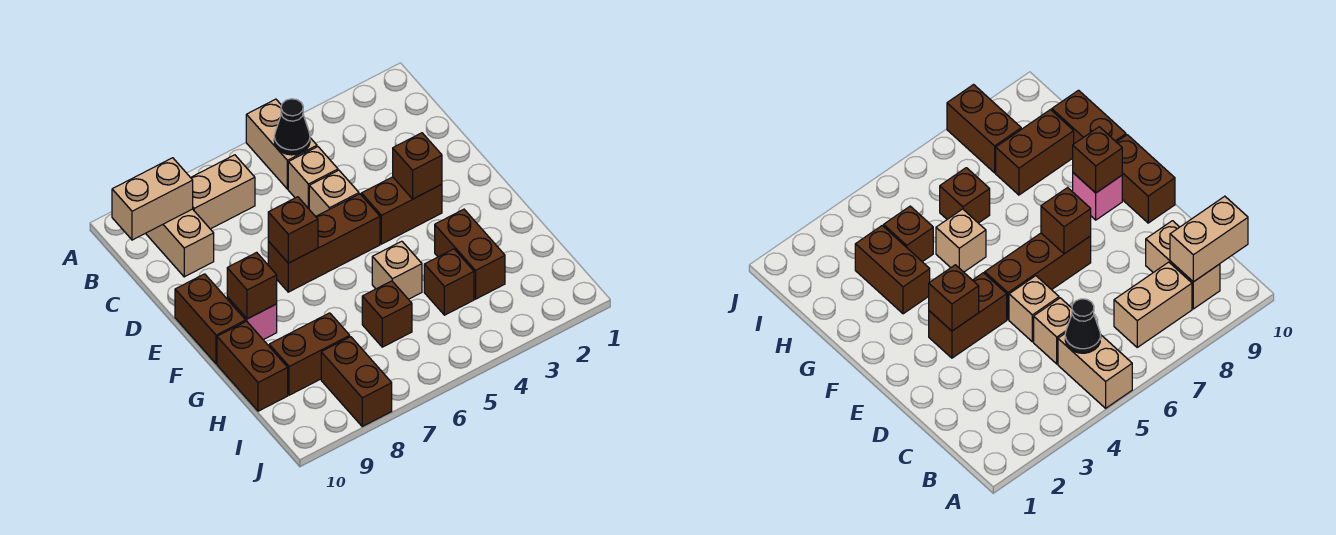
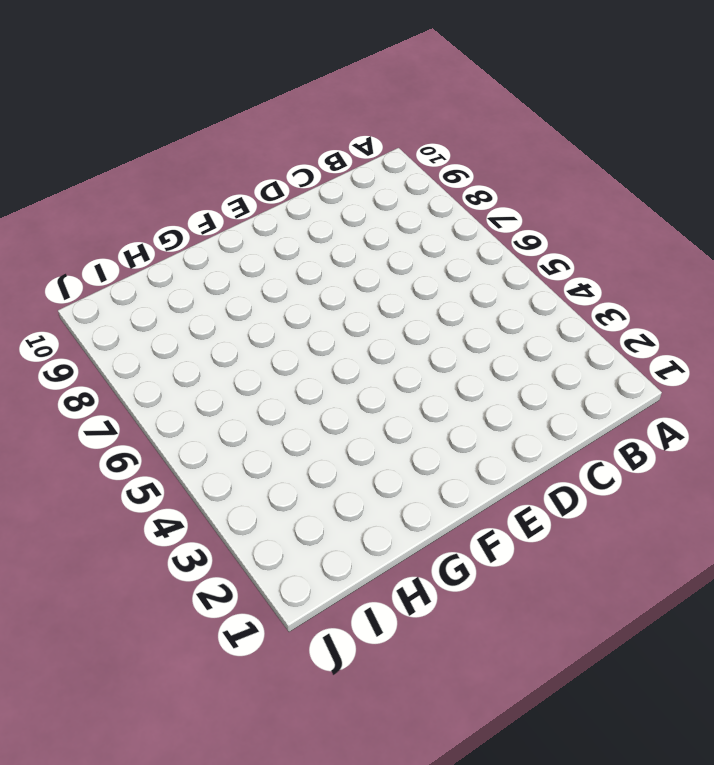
none -> tan brick A5:B5 level 1
none -> tan brick B7:B8 level 1
none -> tan brick B9:C9 level 1

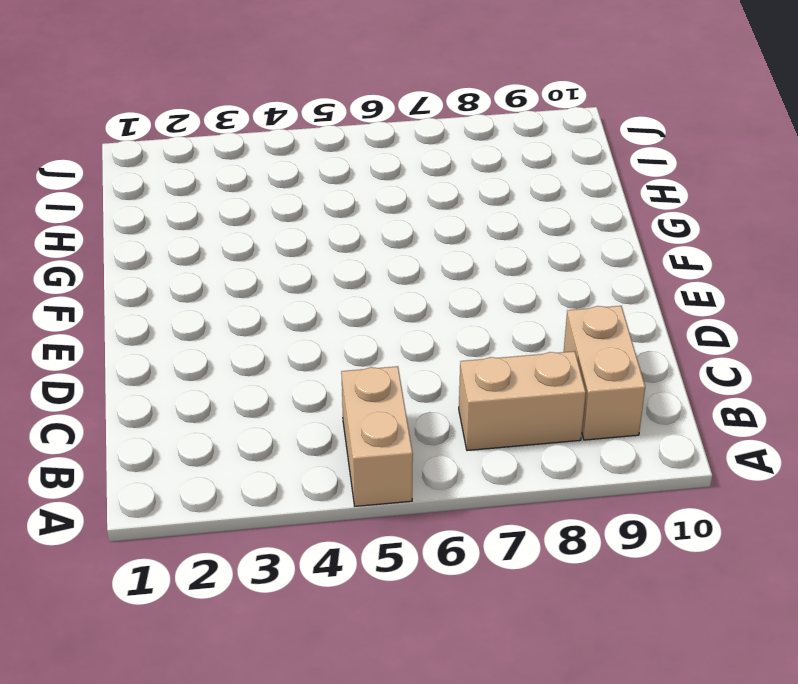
none -> tan brick C5 level 1
none -> tan brick D5 level 1
none -> brown brick E3:E4 level 1

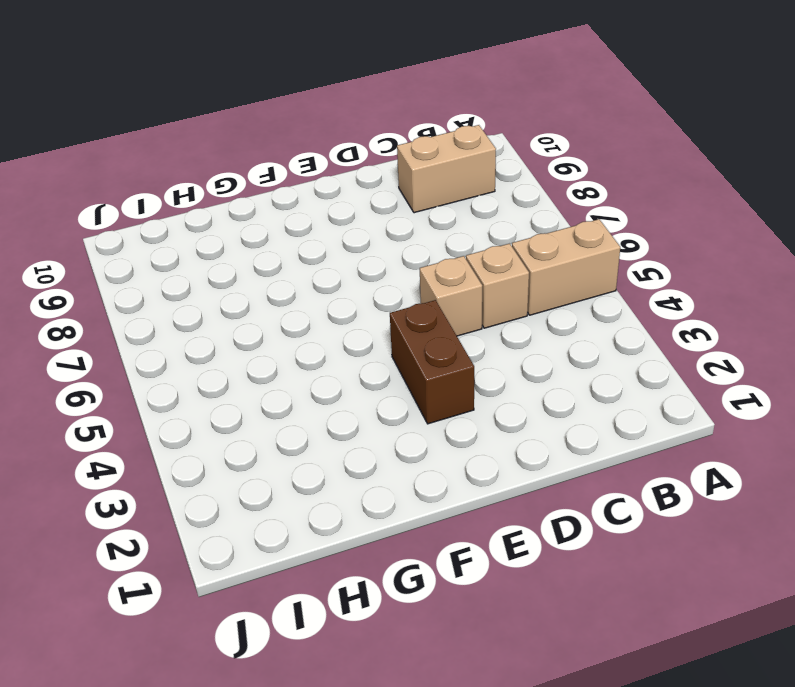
none -> tan brick B7:B8 level 1
none -> brown brick E5:E7 level 1
none -> brown brick E10:F10 level 1

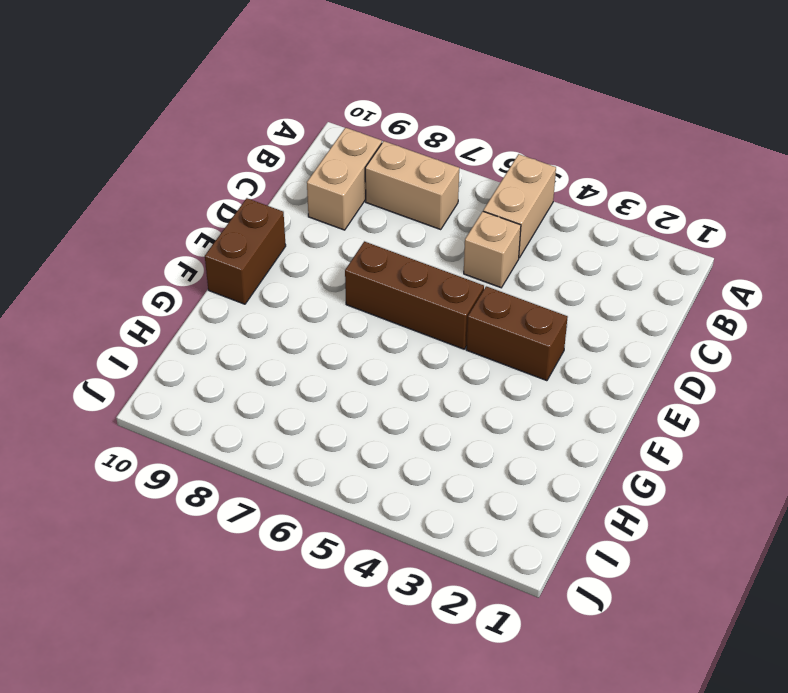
none -> tan brick D5 level 1
none -> pink brick F9 level 1
none -> brown brick G3:H3 level 1

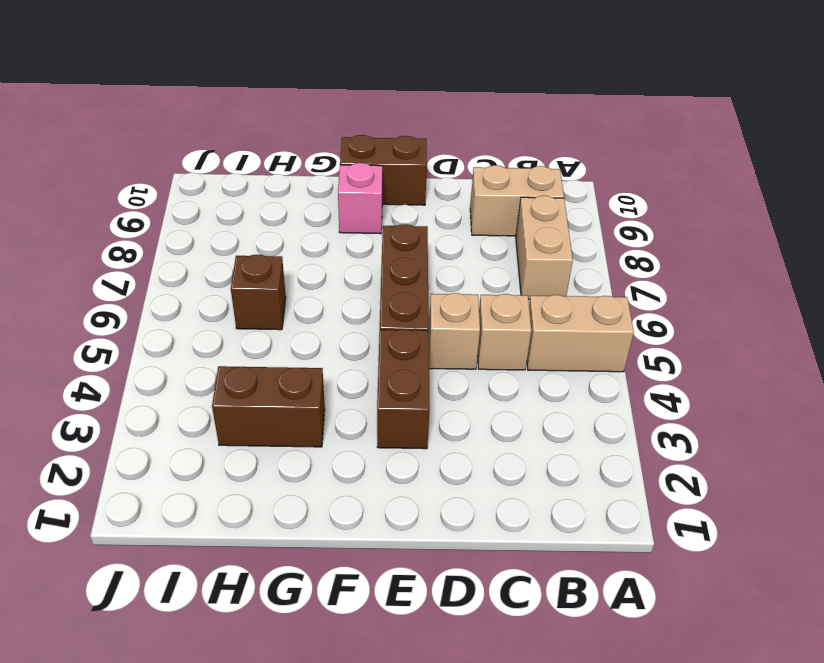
none -> tan brick G5 level 1
none -> brown brick G10:H10 level 1
none -> brown brick H4 level 1

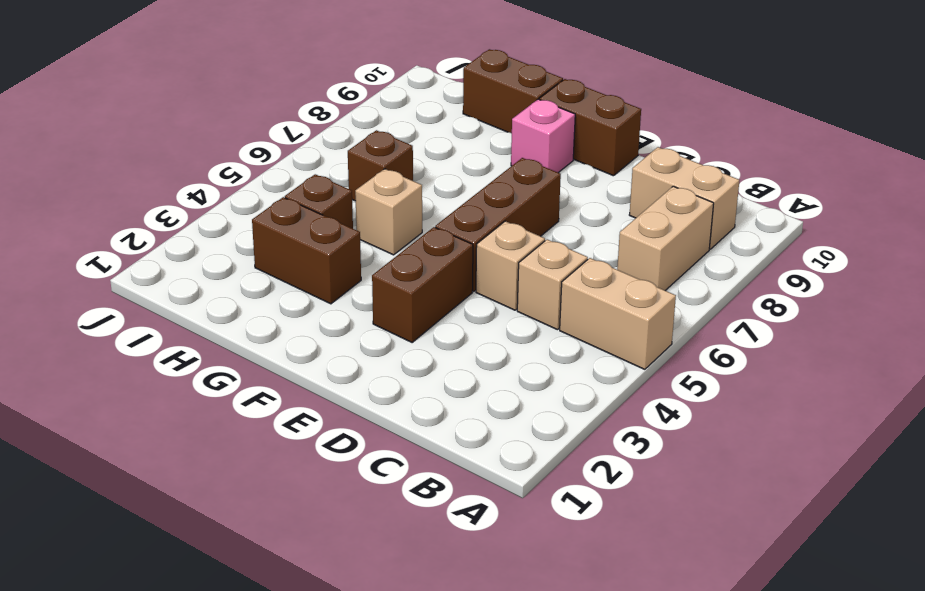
none -> brown brick H8:H9 level 1
none -> brown brick I8:J8 level 1
none -> black cone B5 level 2

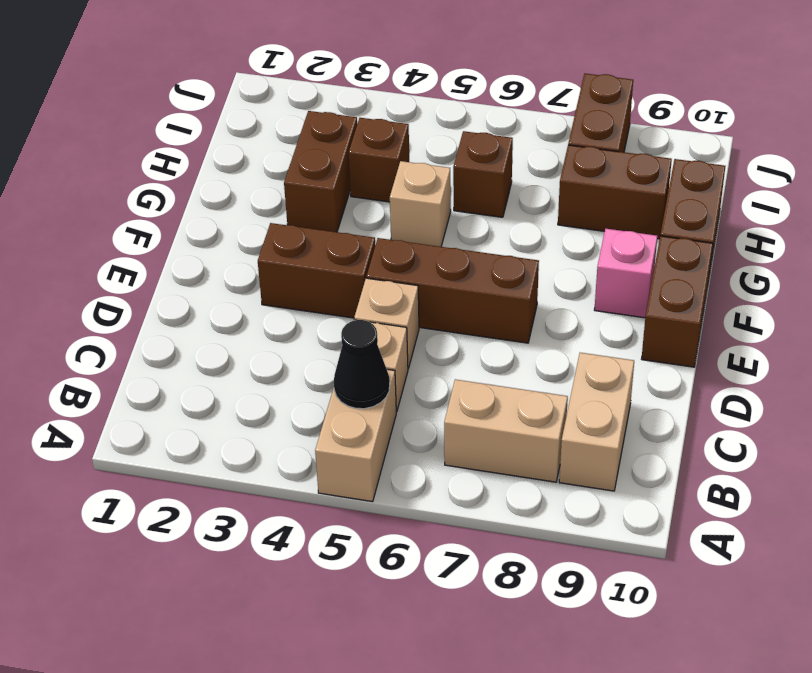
none -> tan brick B9:B10 level 2
none -> brown brick E3 level 2
none -> brown brick E7 level 2

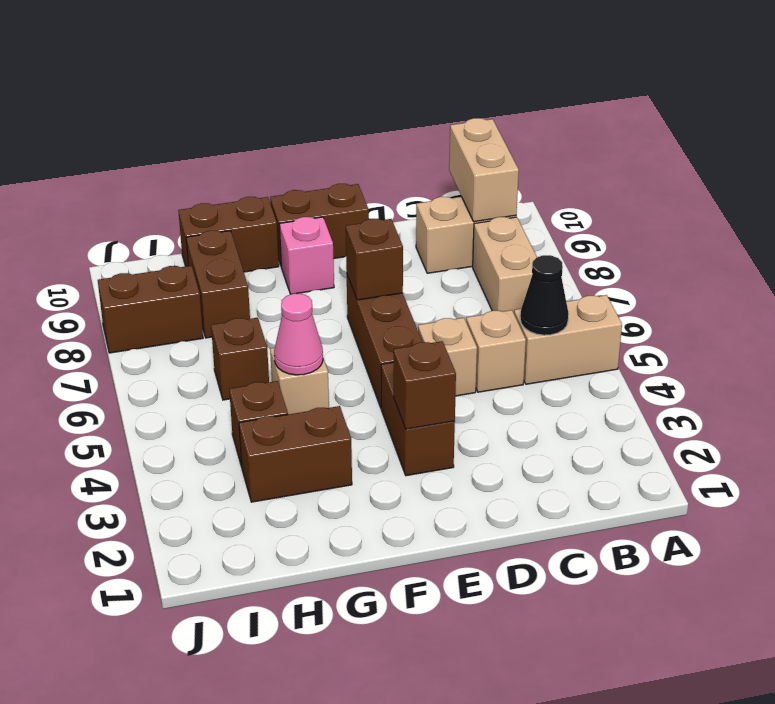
pink cone G5 level 2 -> none
none -> brown brick F9 level 2

